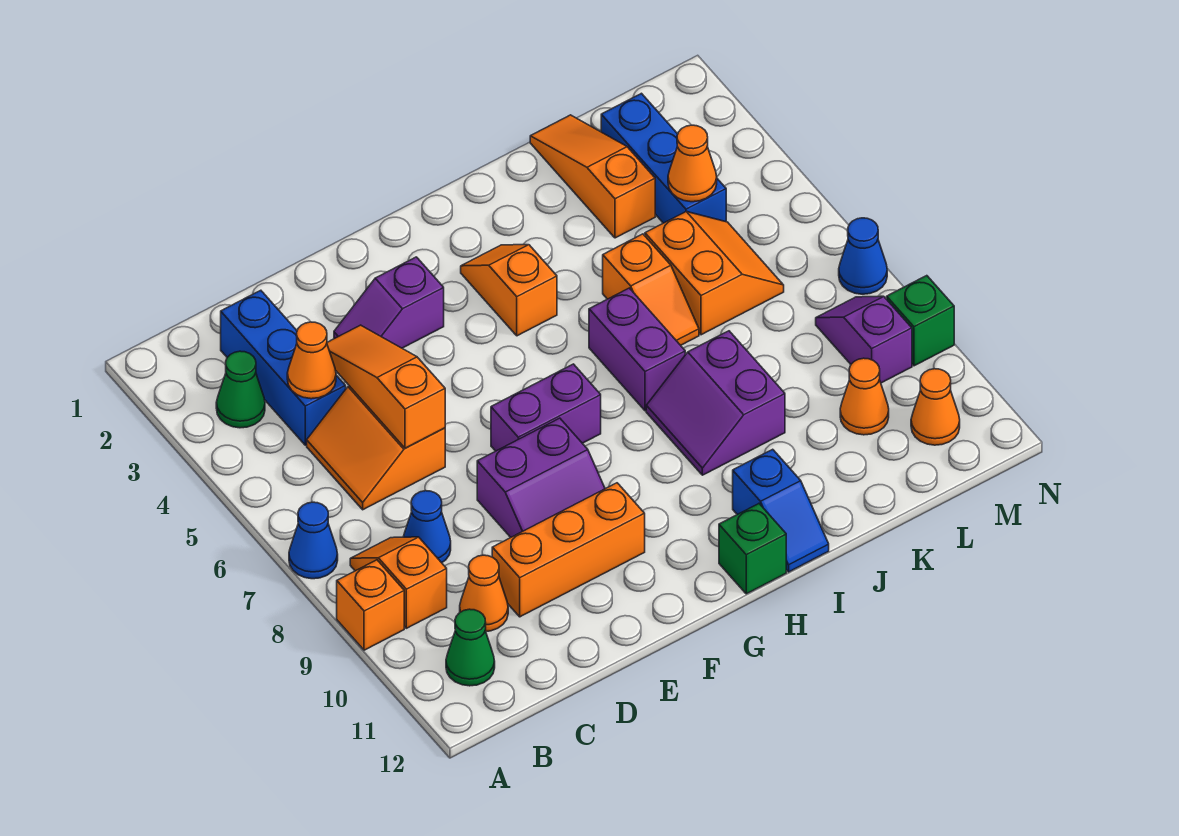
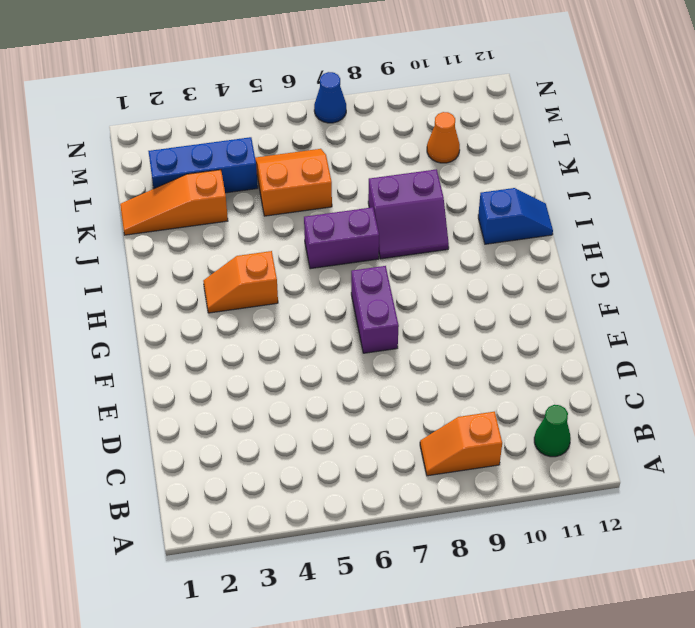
none -> blue cone A7 level 1
none -> orange brick A9 level 1
none -> green cone B3 level 1
none -> blue brick C2:C4 level 1

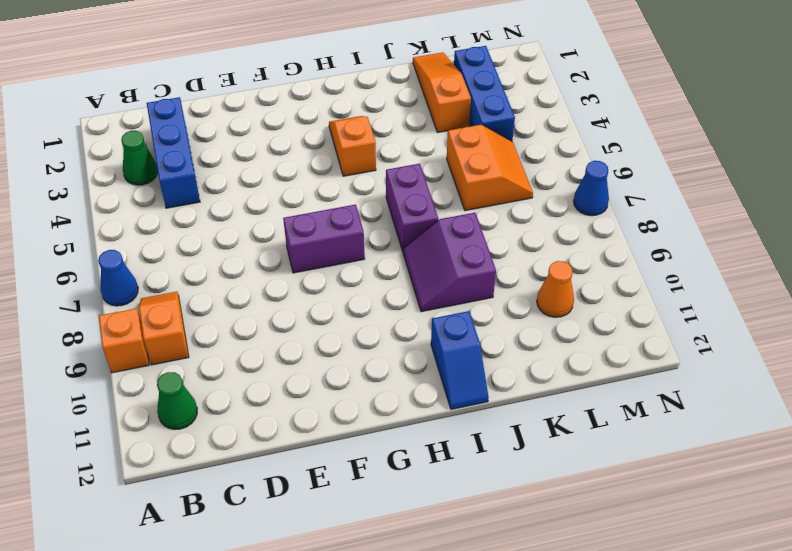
none -> orange slope C5:D6 level 1 top D
none -> blue cone C8 level 1
none -> orange cone C10 level 1
none -> orange brick D10:F10 level 1

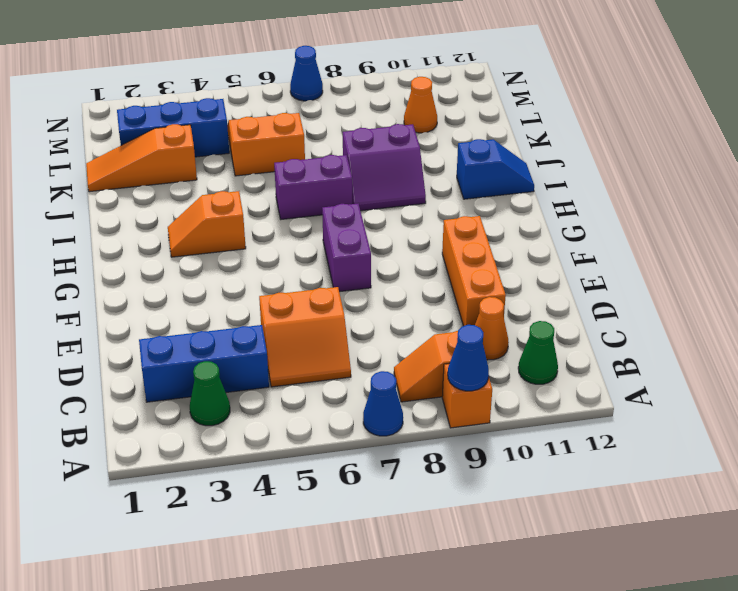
blue cone A9 level 2 -> blue cone C8 level 1
none -> purple slope E3:F3 level 1 top F
none -> purple slope E8:F9 level 1 top 8
none -> green brick H12 level 1
none -> orange slope J5:J6 level 1 top 5

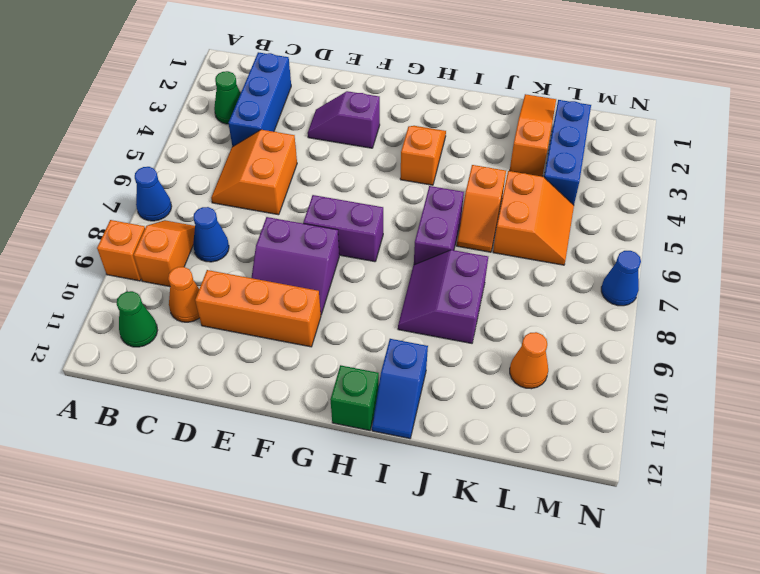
none -> purple slope M8:M9 level 1 top 9
none -> orange cone M11 level 1
none -> green brick N9 level 1
none -> orange cone C4 level 2

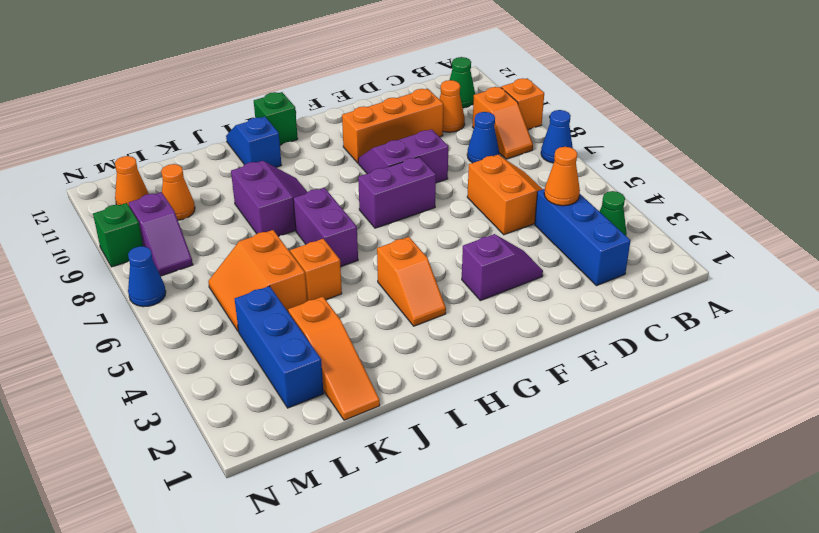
none -> orange slope D4:D6 level 2 top 6
none -> orange cone L4 level 2

